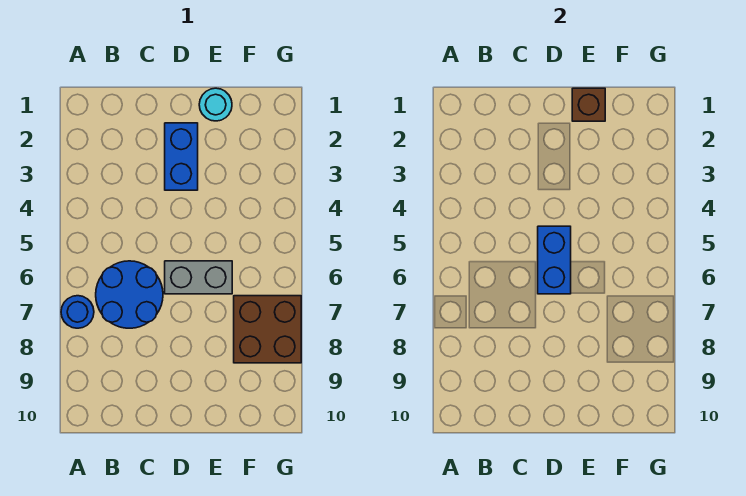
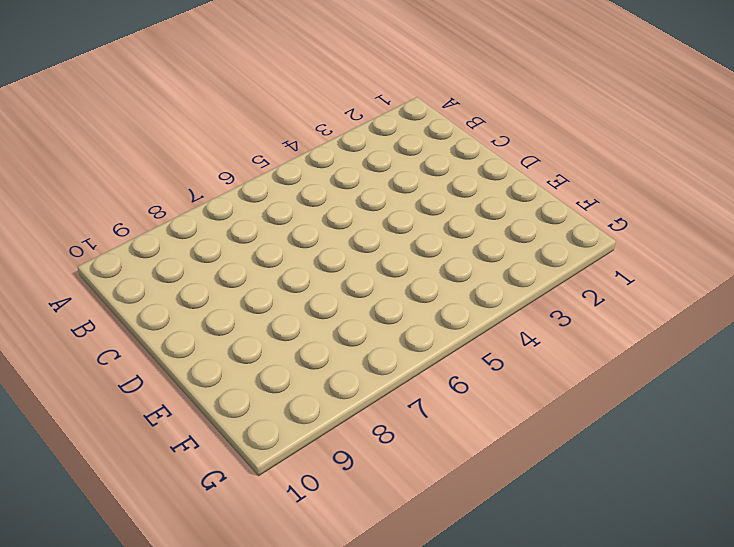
none -> blue round brick A7 level 1
none -> blue round brick B6:C7 level 1

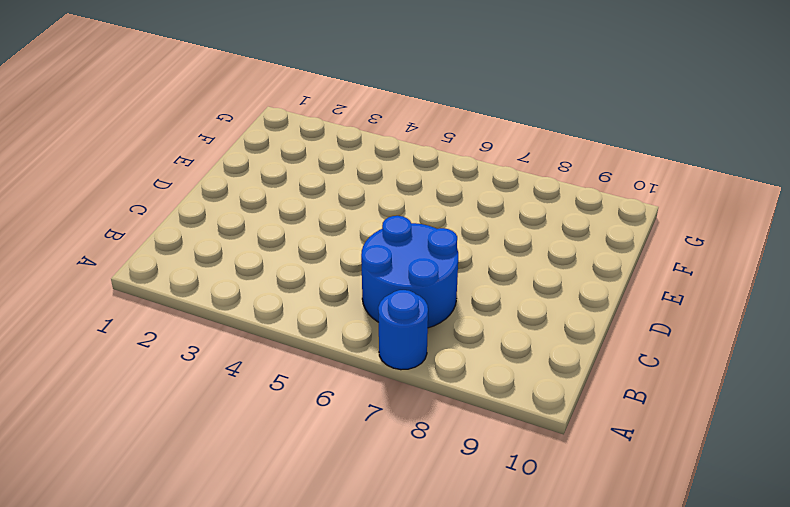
none -> blue brick D2:D3 level 1
none -> grey brick D6:E6 level 1

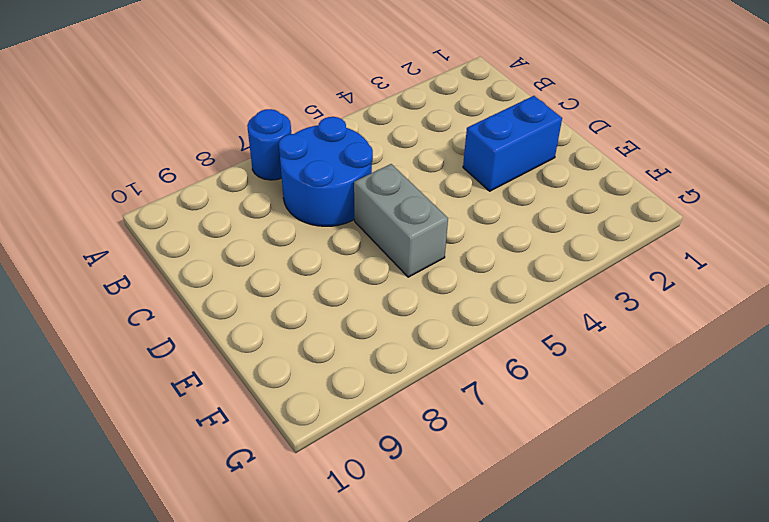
none -> cyan round brick E1 level 1
none -> brown brick F7:G8 level 1

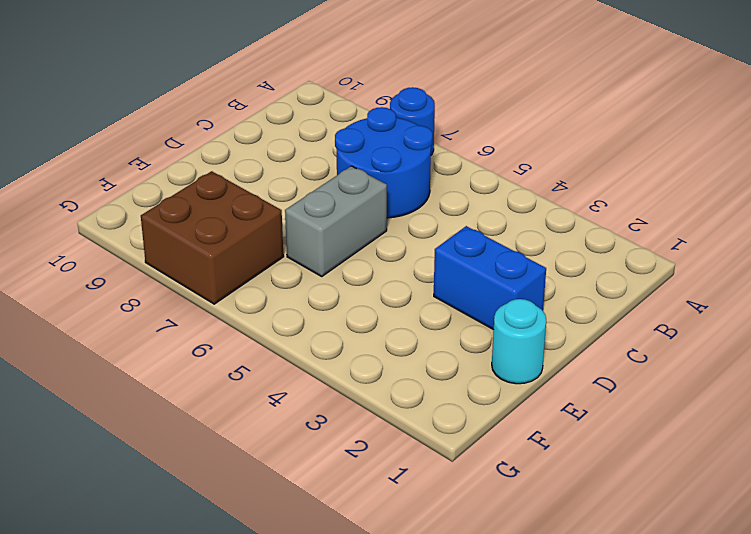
none -> blue brick D5:D6 level 2
none -> brown brick E1 level 2

